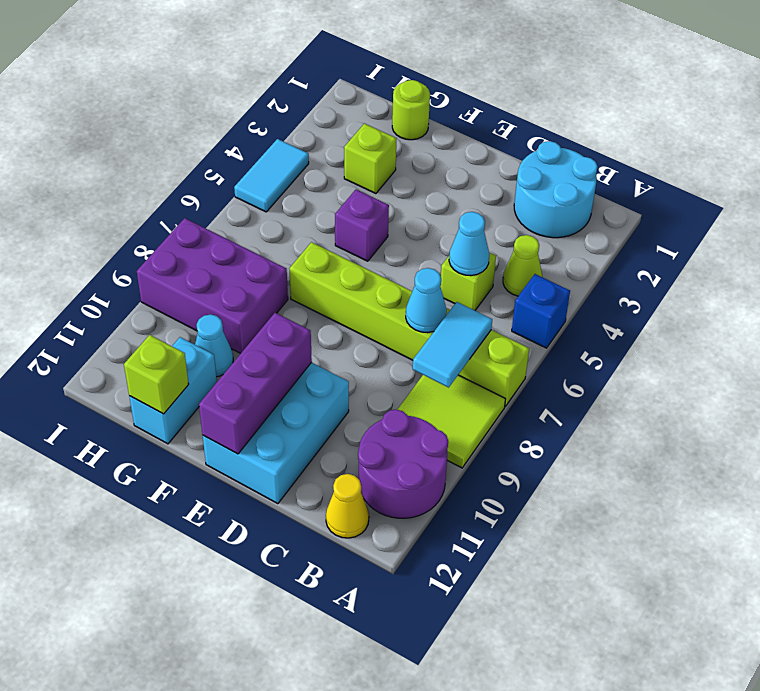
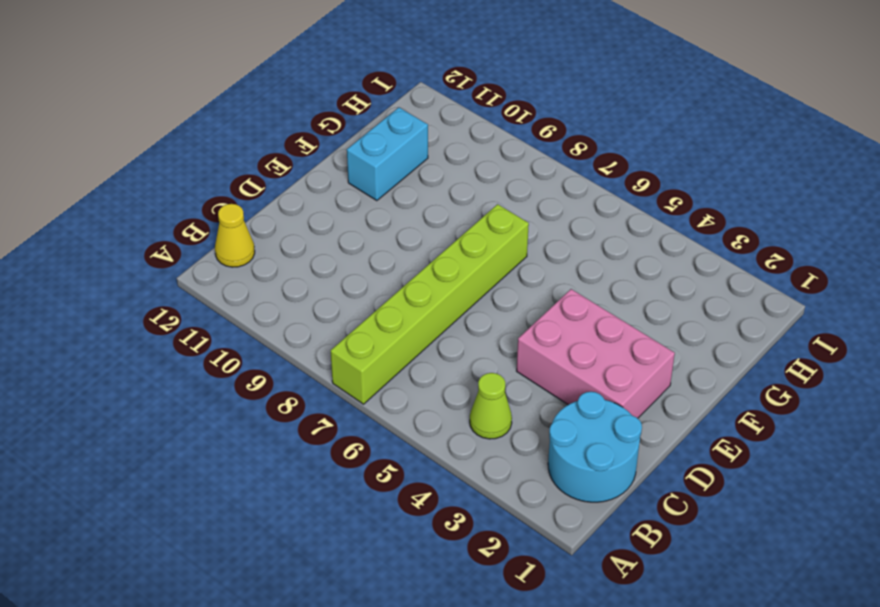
pink brick D2:E4 level 1 -> none
cyan brick F11:G11 level 1 -> cyan brick G11:G12 level 1
none -> blue brick A5 level 1
none -> lime tile A8:B9 level 1
none -> purple round brick A10:B11 level 1

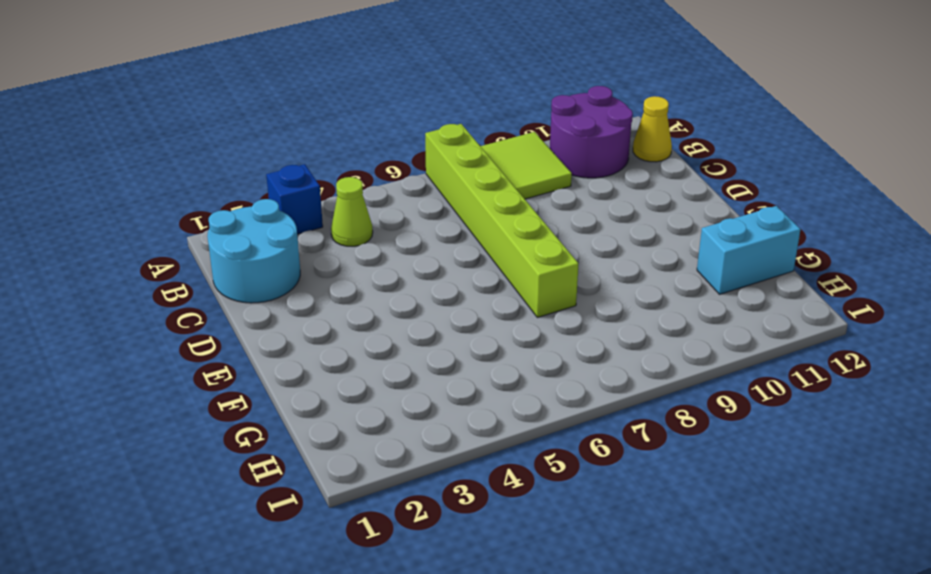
blue brick A3 level 1 -> blue brick A5 level 1
none -> lime brick C5 level 1
none -> cyan brick D10:E12 level 1
none -> purple brick F5 level 1

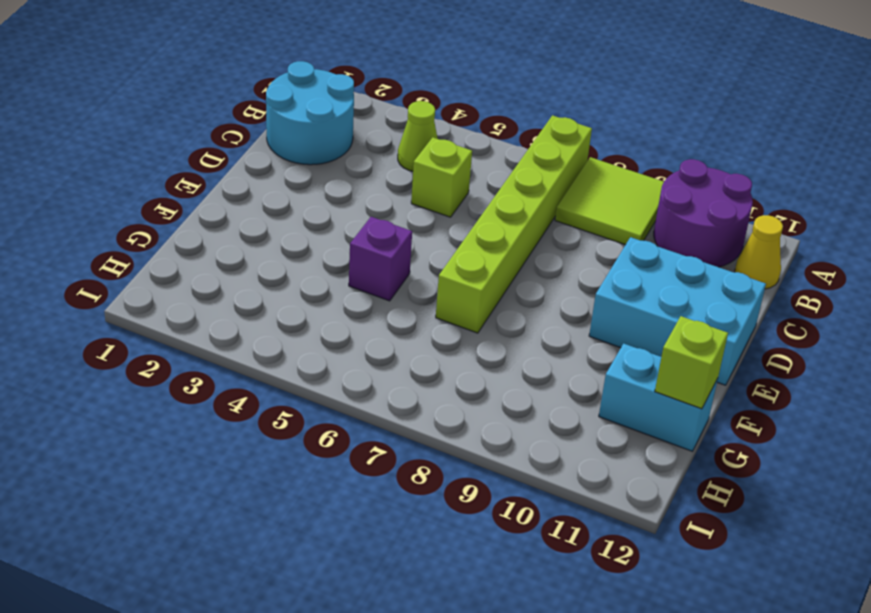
none -> blue brick A5 level 1
none -> lime round brick G1 level 1
none -> lime brick G3 level 1

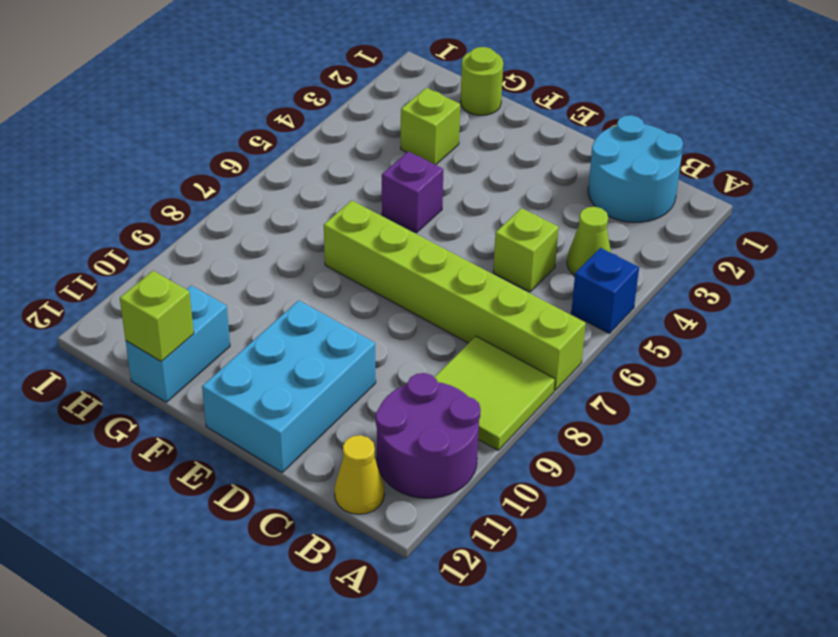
none -> purple brick G8:I9 level 1
none -> cyan cone G10 level 1
none -> cyan tile I4:I5 level 1

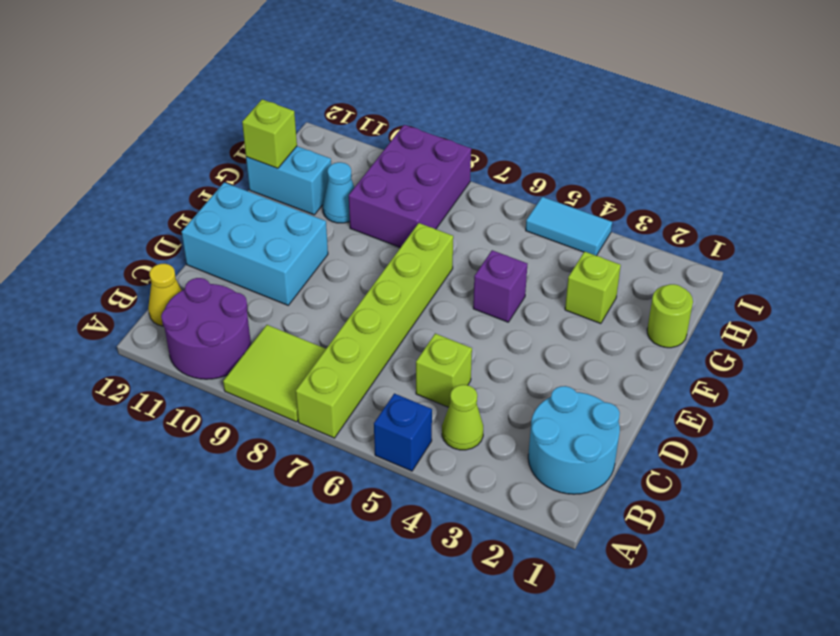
none -> cyan tile B7:B8 level 2
none -> cyan cone C5 level 2
none -> cyan cone C7 level 2

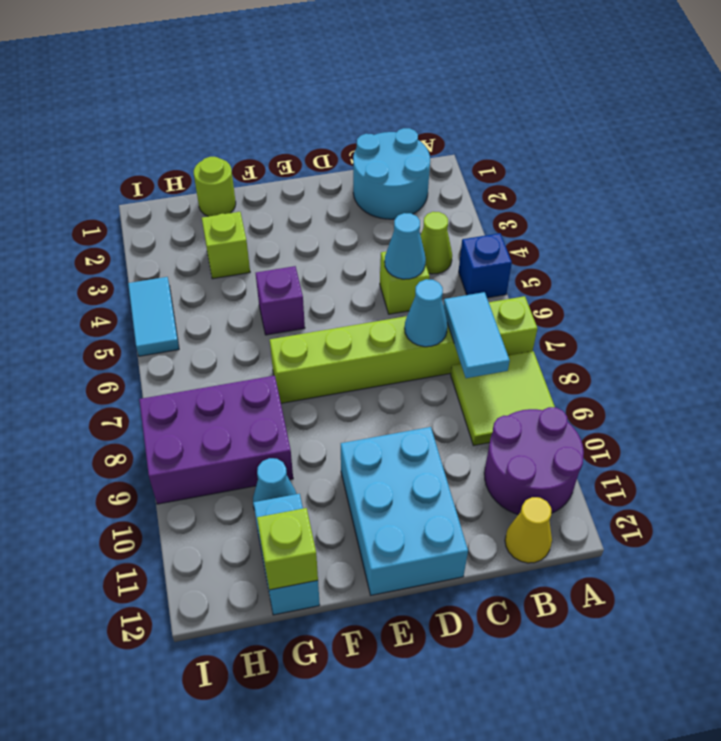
none -> purple brick E10:E12 level 2

